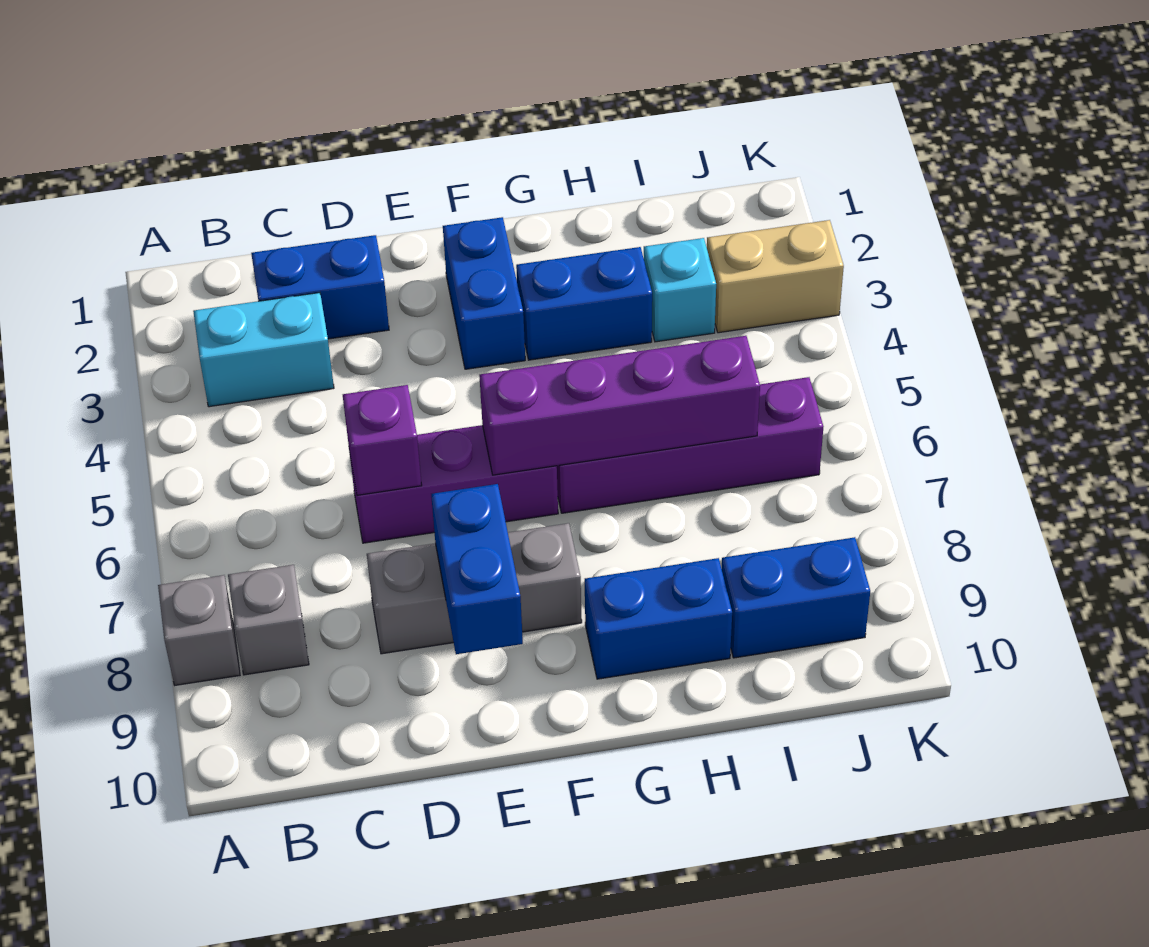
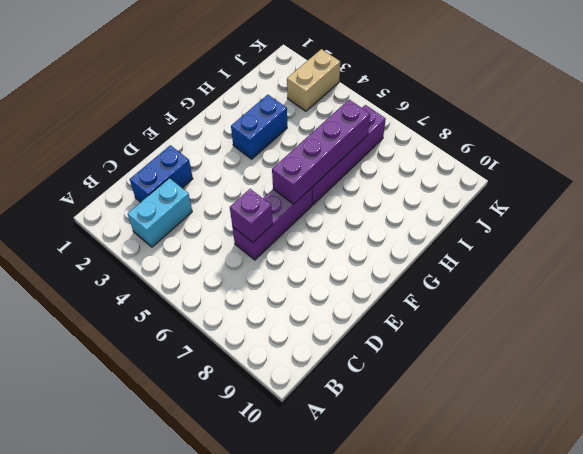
none -> grey brick A8 level 1
none -> grey brick B8 level 1
none -> grey brick D8:F8 level 1

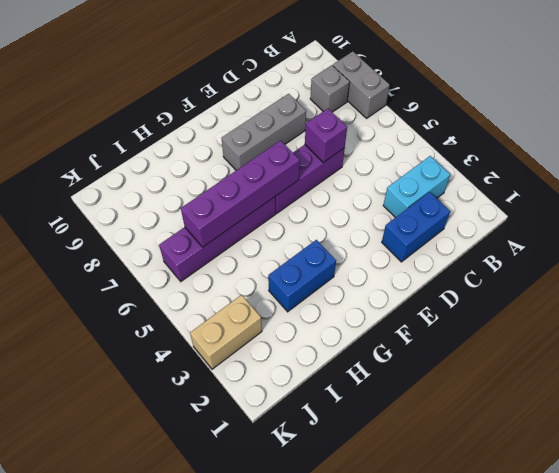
grey brick A7:A8 level 1 -> grey brick A8 level 1
none -> blue brick F2:F3 level 1
none -> blue brick G9:H9 level 1
none -> cyan brick I3 level 1

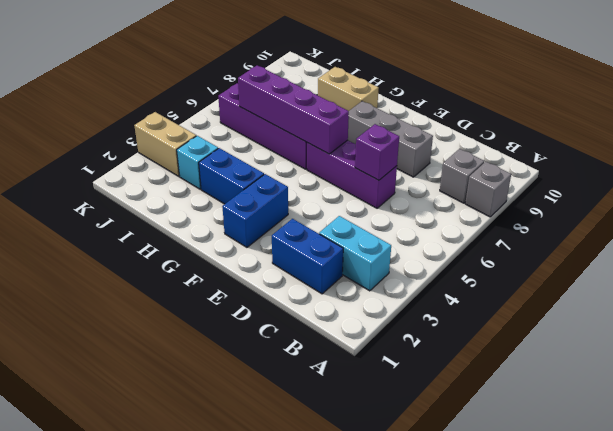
tan brick G9:H9 level 1 -> blue brick G9:H9 level 1
none -> blue brick I9:J9 level 1
none -> blue brick E8:E9 level 2

